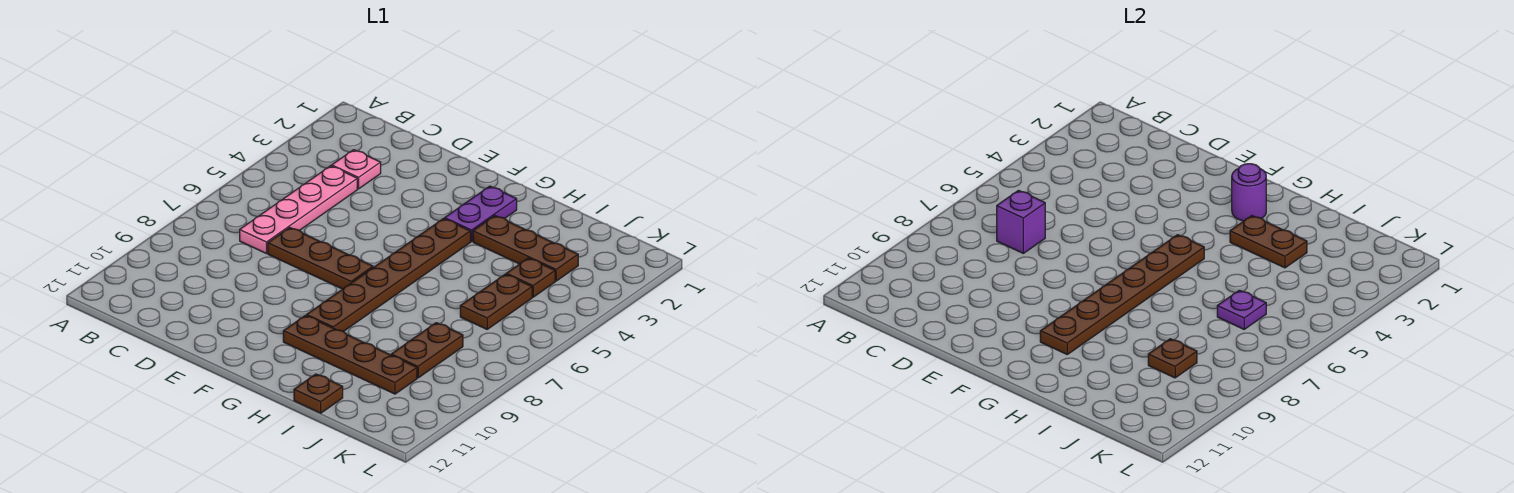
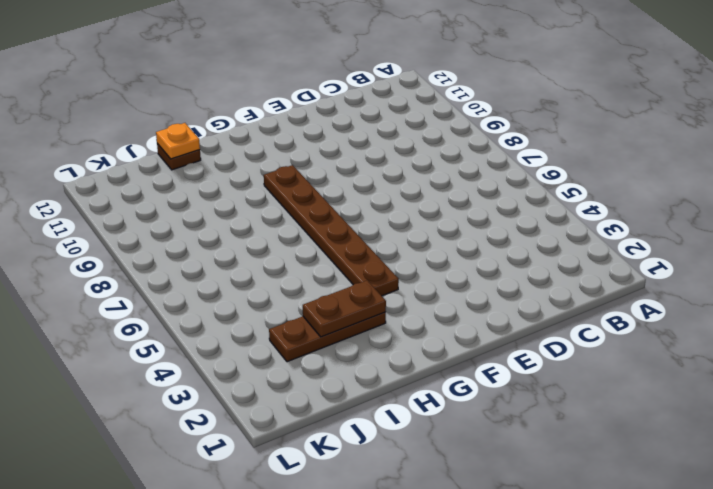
orange plate I12 level 2 -> none
none -> pink plate C3 level 1
none -> pink plate C4:C7 level 1
none -> brown plate D7:F7 level 1

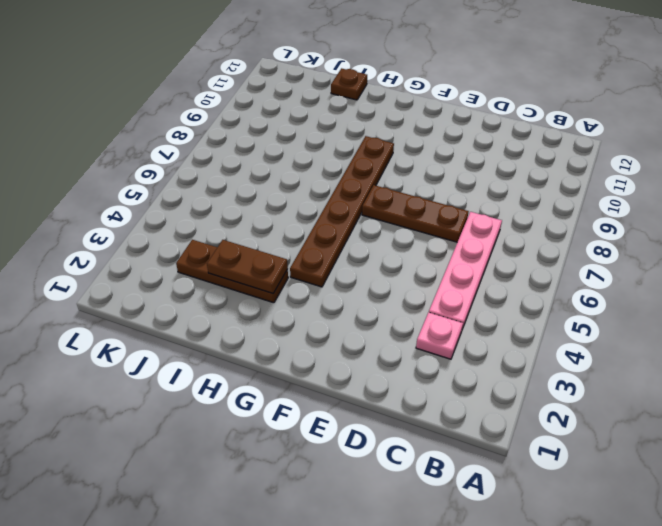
none -> purple plate G2:G3 level 1
none -> brown plate G10:J10 level 1
none -> brown plate J4 level 1

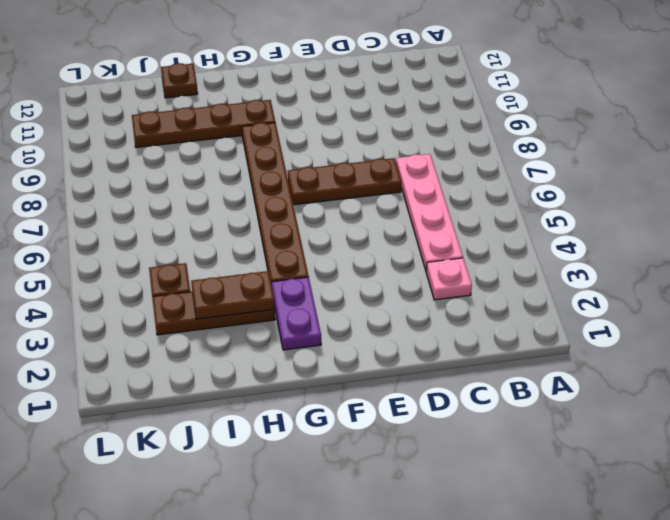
none -> brown plate J5:J6 level 1
none -> brown plate J8:J9 level 1
none -> purple brick C7 level 2

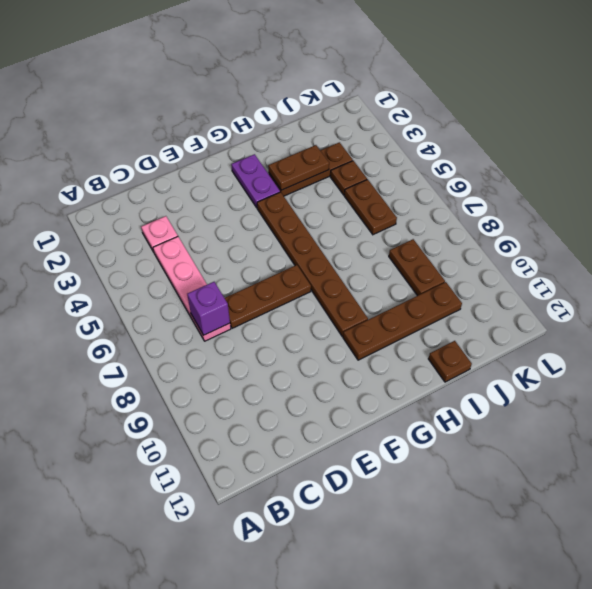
none -> purple round brick G2 level 2
none -> brown plate G5:G10 level 2
none -> purple plate J6 level 2

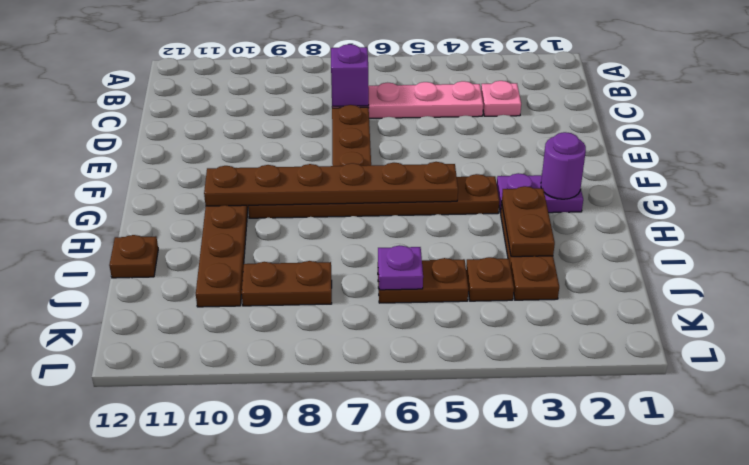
none -> brown plate J9 level 2

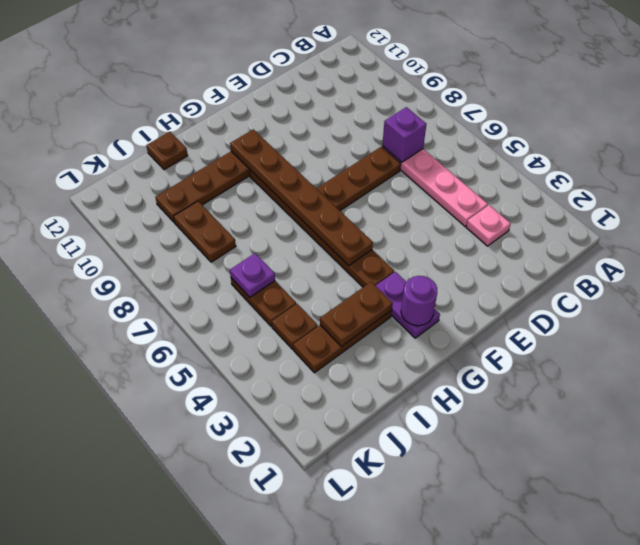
none -> brown plate J9 level 2

